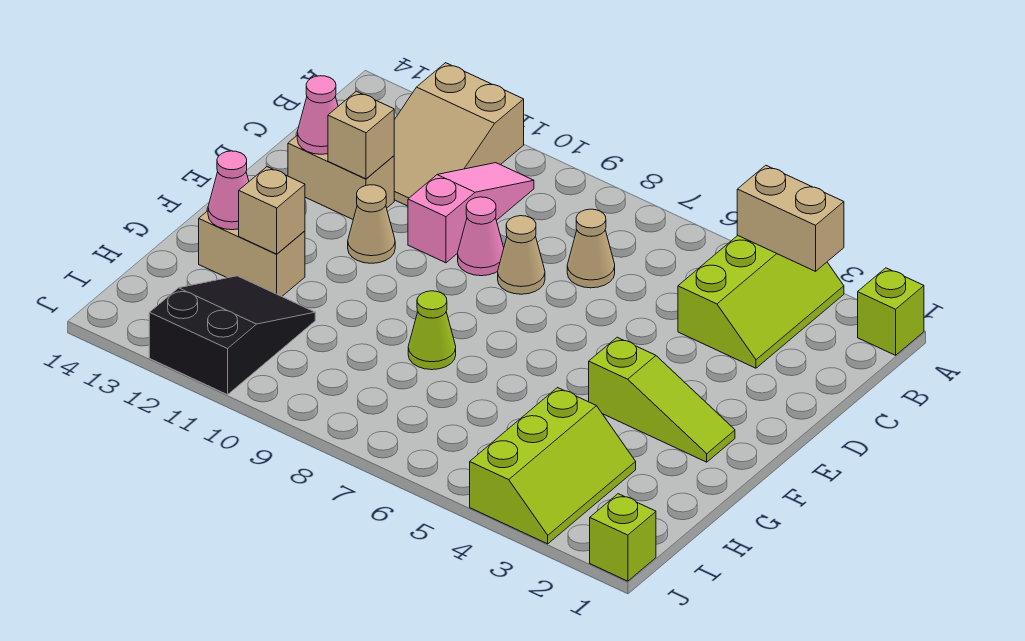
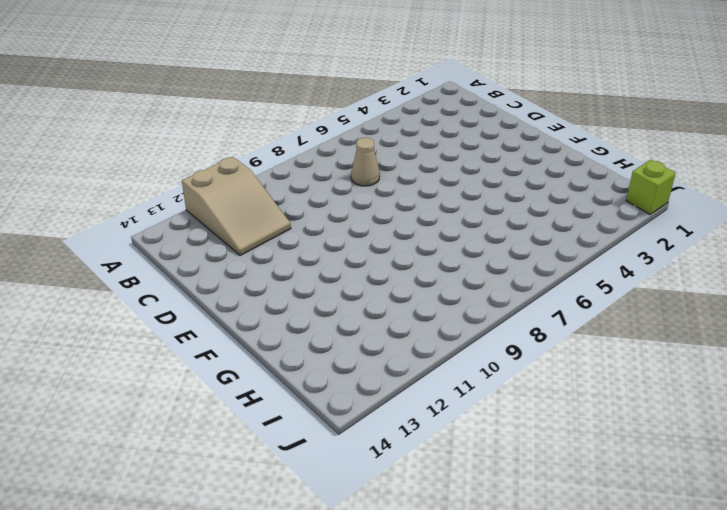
none -> lime brick A1 level 1
none -> lime slope A3:C4 level 1 top 4
none -> pink slope B10:D10 level 1 top D

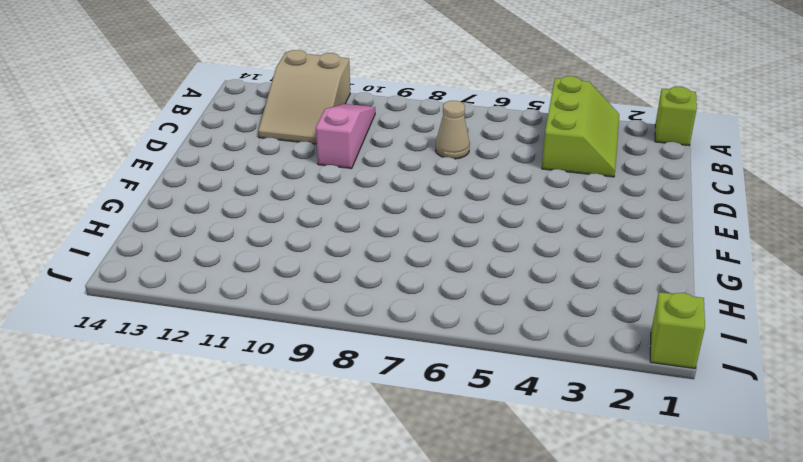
none -> tan cone D8 level 1
none -> pink cone D9 level 1
none -> tan brick D12:D13 level 1

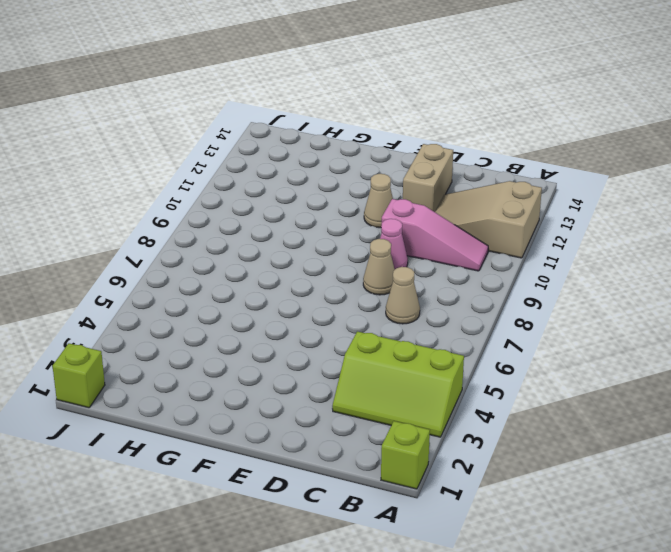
none -> lime slope F2:F4 level 1 top 4
none -> lime cone G8 level 1
none -> tan brick G12:G13 level 1

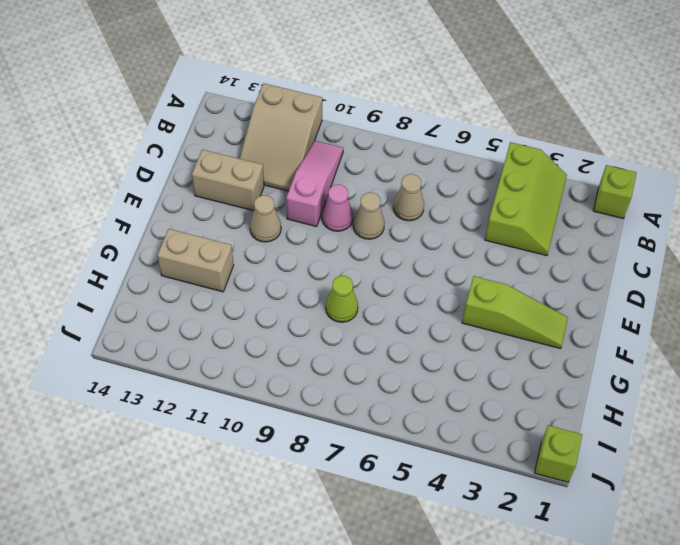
none -> lime slope H3:J4 level 1 top 4
none -> black slope H11:J12 level 1 top J
none -> tan brick A3:A4 level 2

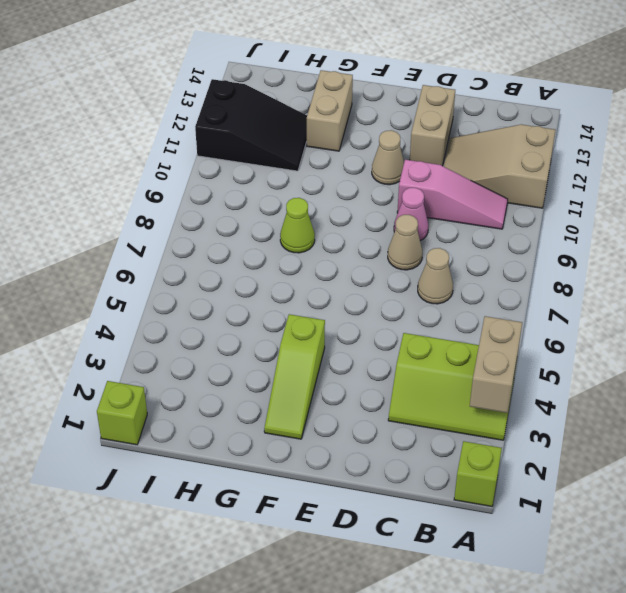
none -> lime slope H3:J4 level 1 top 4
none -> tan brick D12 level 2
none -> pink cone D13 level 2

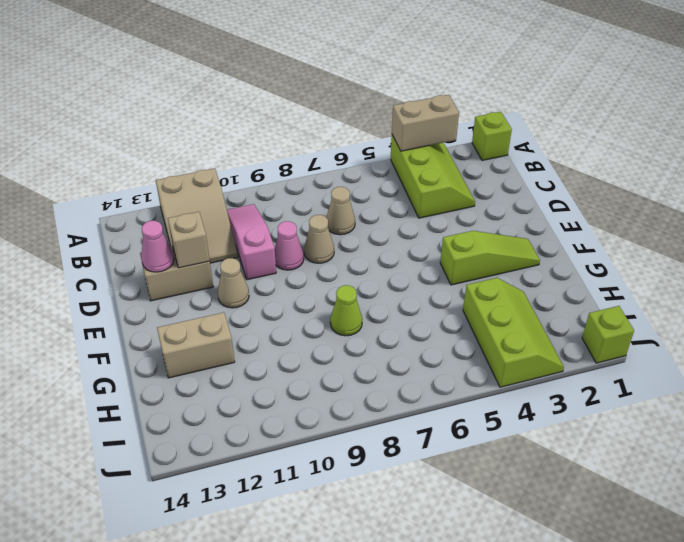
none -> black slope H11:J12 level 1 top J
none -> tan brick G12 level 2
none -> pink cone G13 level 2

